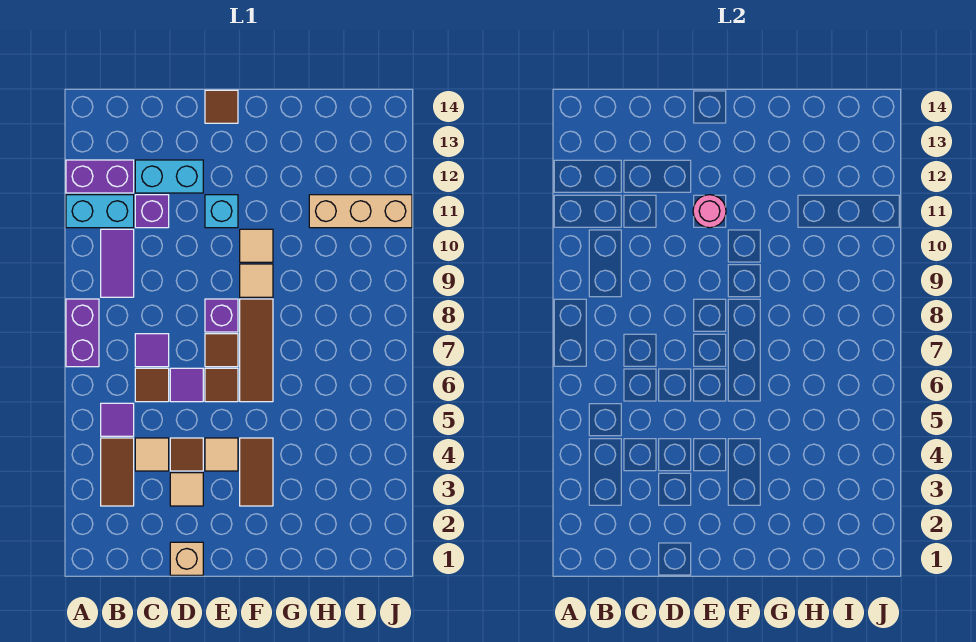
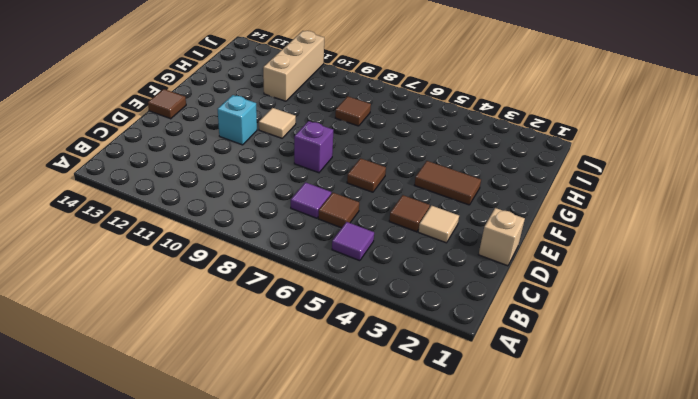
brown tile H8 level 1 -> brown tile E7 level 1
none -> purple brick A7:A8 level 1
none -> cyan brick A11:B11 level 1
none -> purple brick A12:B12 level 1

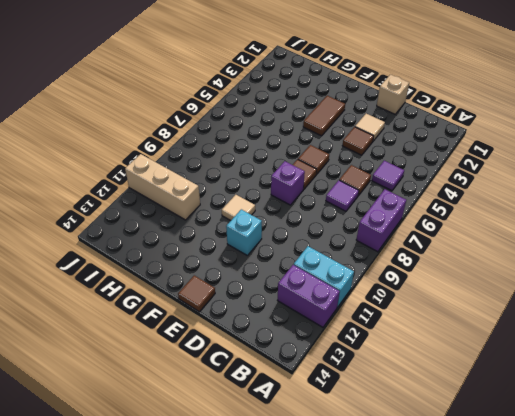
none -> brown tile B3:B4 level 1
none -> purple tile B9:B10 level 1
none -> tan tile C4 level 1

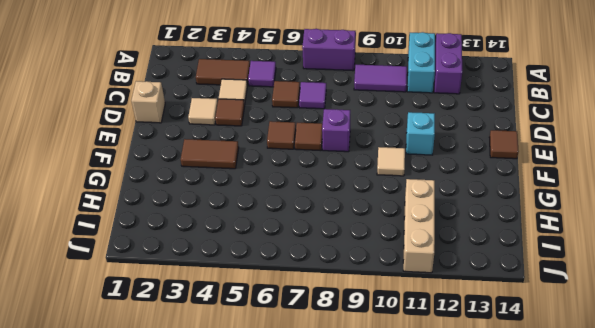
none -> purple brick C11 level 1
none -> cyan brick C12:D12 level 1
none -> purple tile D6 level 1

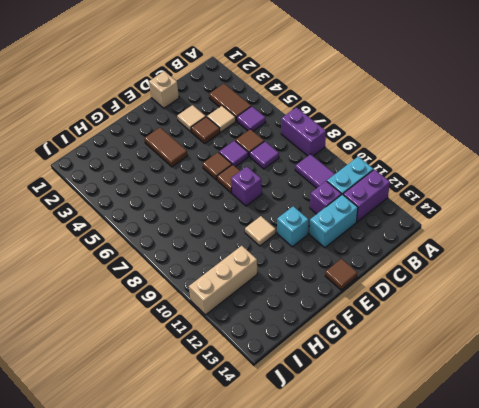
none -> tan tile E4 level 1
none -> brown tile F6:F8 level 1
none -> tan tile F9 level 1

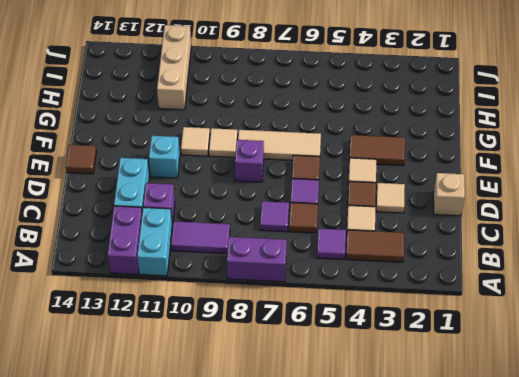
tan tile F6:F8 level 1 -> brown tile F6:F8 level 1
none -> brown tile E7 level 1
none -> pink round brick E11 level 2

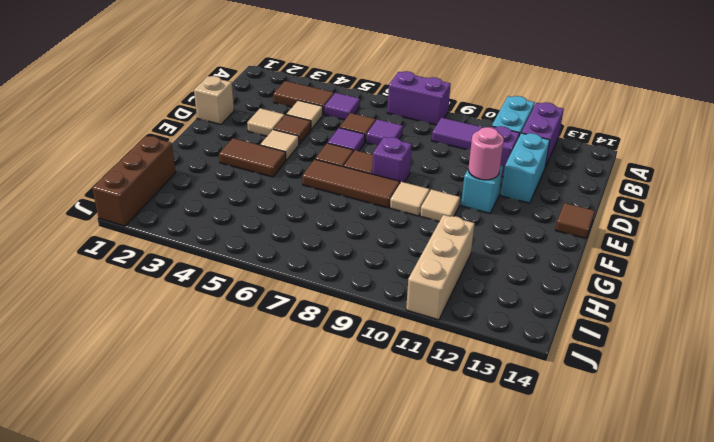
brown brick H1:J1 level 1 -> none

